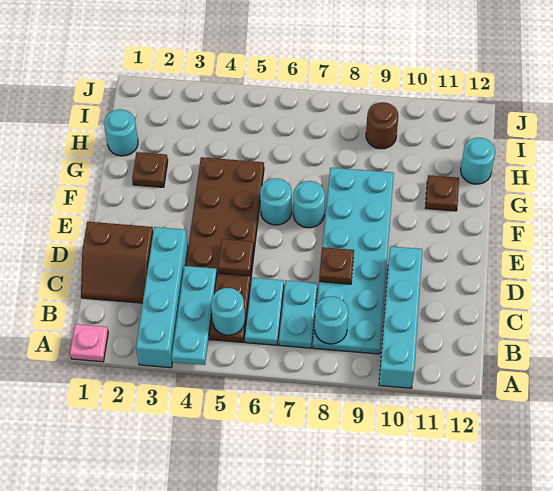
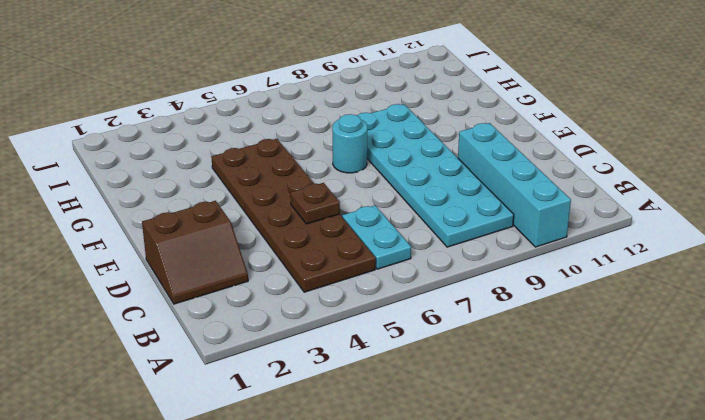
none -> pink plate A1 level 1
none -> cyan brick A3:D3 level 1
none -> cyan plate B7:C7 level 1

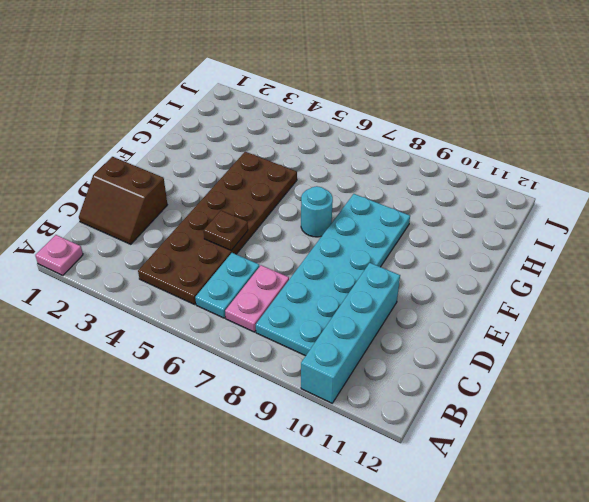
pink plate B7:C7 level 1 -> cyan plate B7:C7 level 1
none -> cyan brick A3:D3 level 1
none -> cyan round brick F6 level 1
none -> brown plate G2 level 1

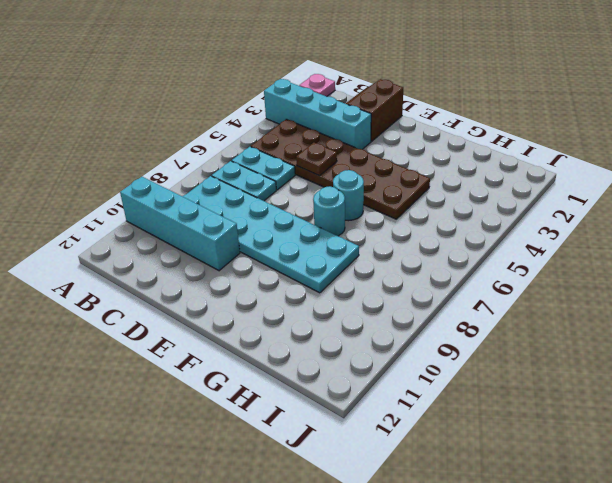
none -> brown plate G2 level 1
none -> brown plate G11 level 1
none -> cyan round brick H1 level 1

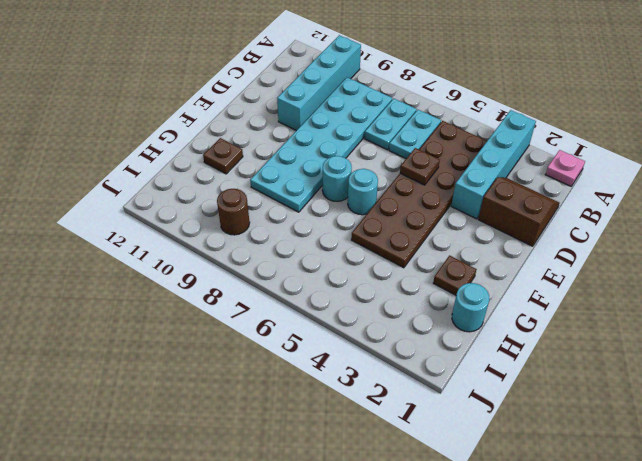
none -> cyan round brick H12 level 1
none -> cyan plate A4:C4 level 2
none -> cyan round brick B5 level 2

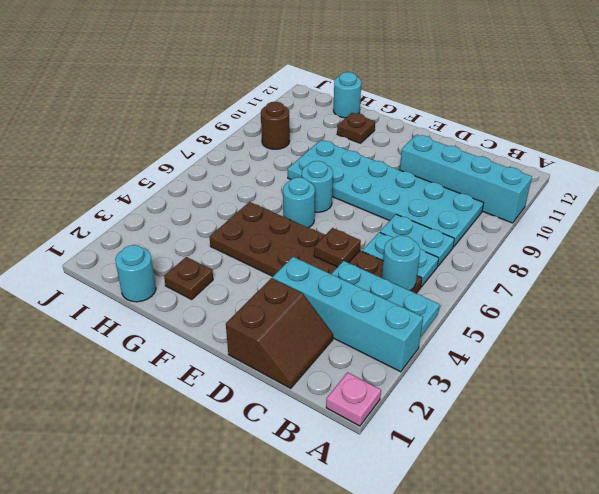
none -> cyan round brick B8 level 2
none -> brown plate D8 level 2

